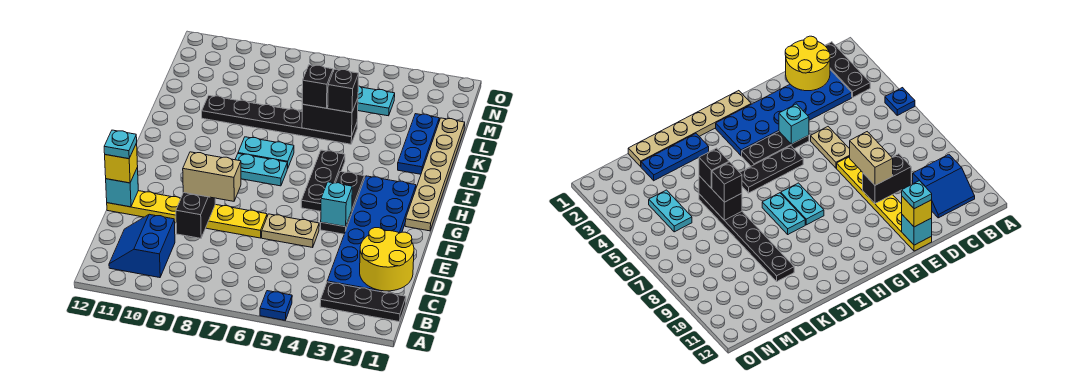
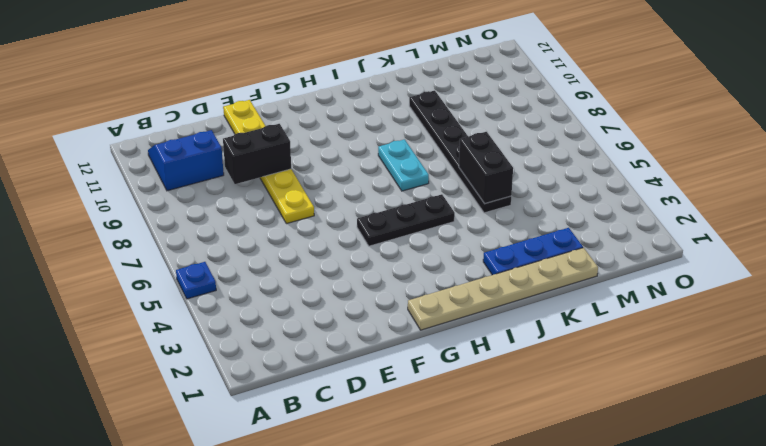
none -> black plate B1:B3 level 1
none -> blue plate C2:H3 level 1
none -> tan plate E5:E6 level 1

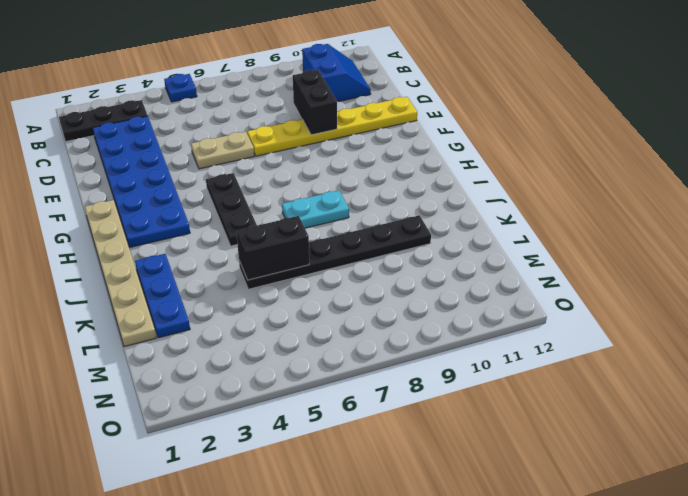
none -> black plate F4:H4 level 1
none -> cyan plate H7:H8 level 1
none -> cyan plate M4:M5 level 1

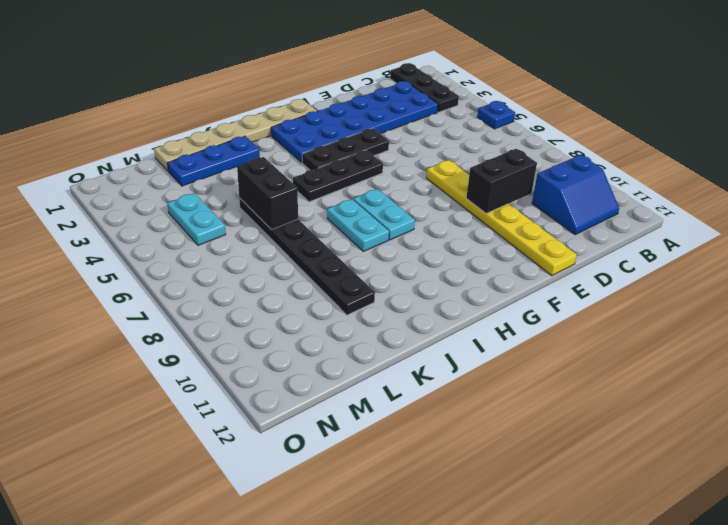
none -> tan plate E5:E6 level 1
none -> yellow round brick C1:D2 level 2
none -> cyan brick E12 level 2

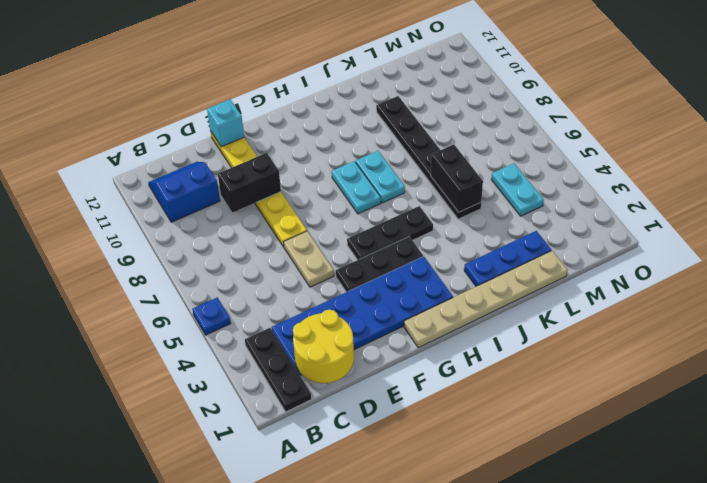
none -> cyan brick F4 level 2
none -> tan brick E8:E9 level 3
none -> yellow brick E12 level 3

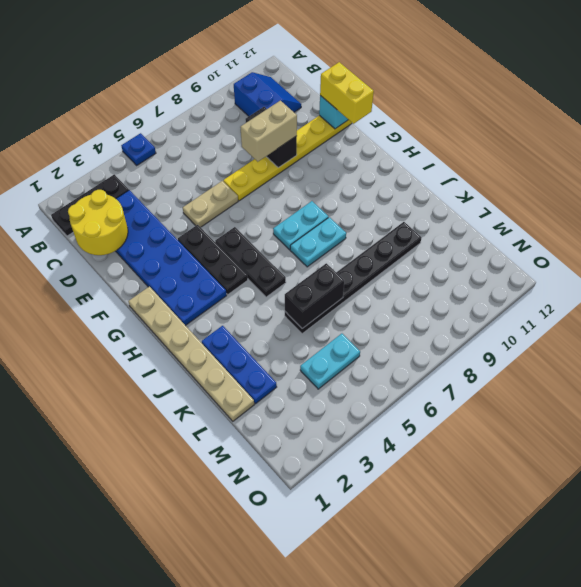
yellow brick E12:F12 level 3 -> yellow brick E12 level 3
none -> cyan brick F4 level 2
none -> black brick K5 level 3
none -> black brick K6 level 3

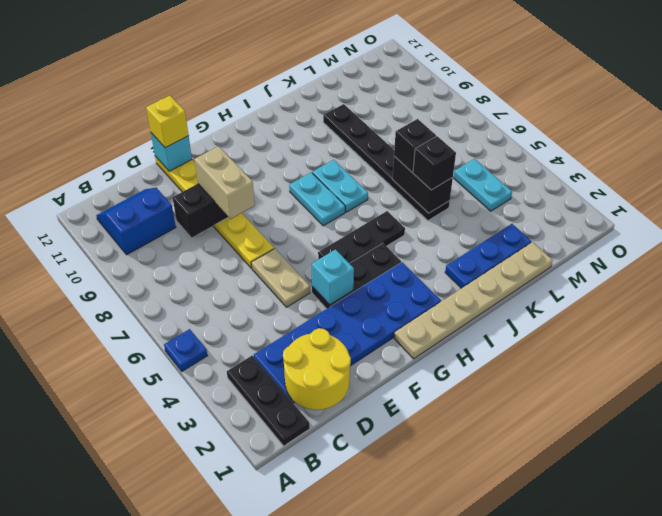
none -> cyan plate E12 level 4

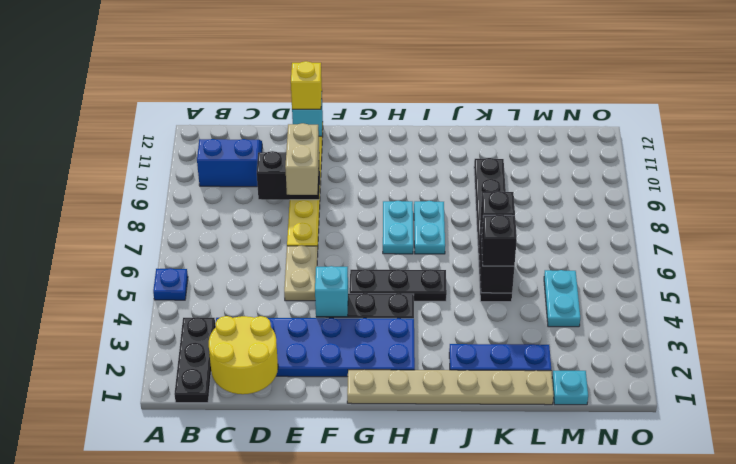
cyan plate M1 level 1 -> cyan plate E12 level 4

